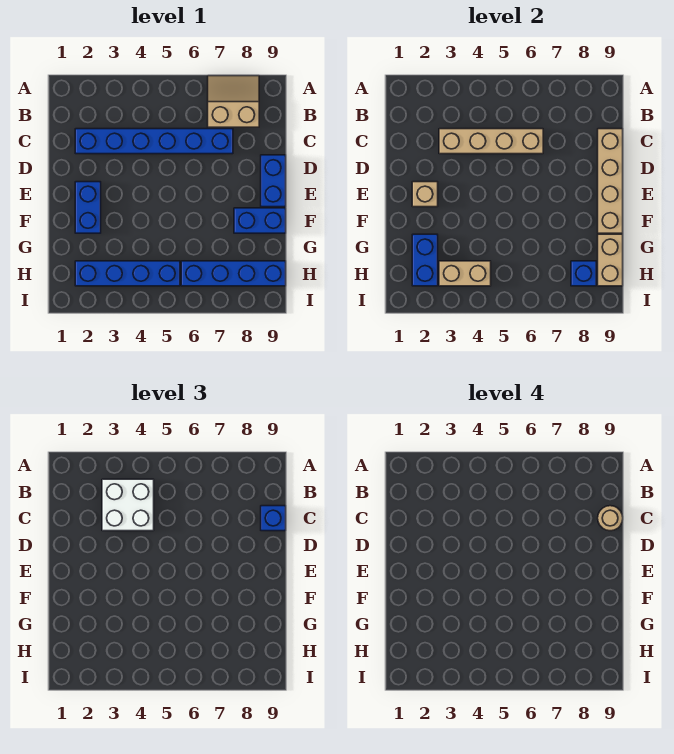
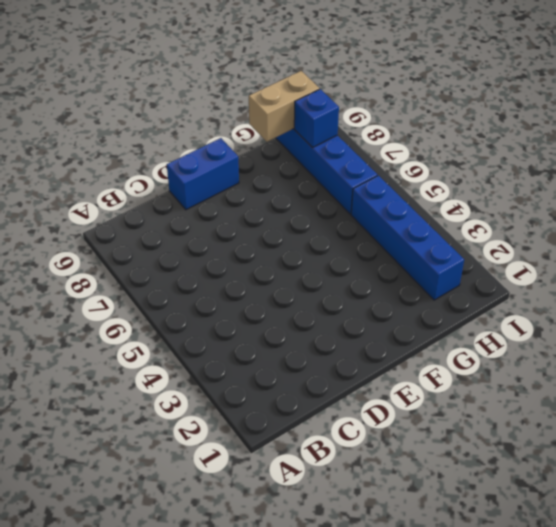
none -> tan slope A7:B8 level 1 top B
none -> blue brick C2:C7 level 1
none -> blue brick E2:F2 level 1

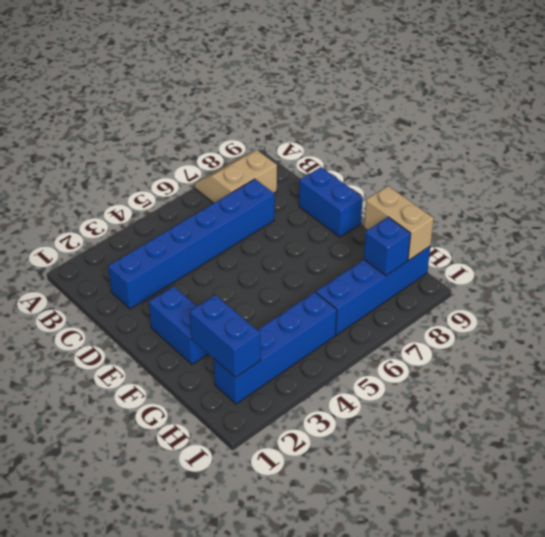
none -> blue brick F8:F9 level 1
none -> tan brick C3:C6 level 2
none -> tan brick C9:F9 level 2

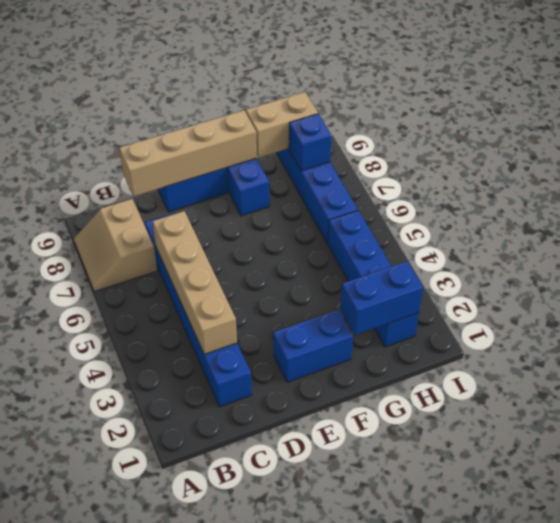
none -> tan brick E2 level 2
none -> tan brick H3:H4 level 2
none -> white brick B3:C4 level 3

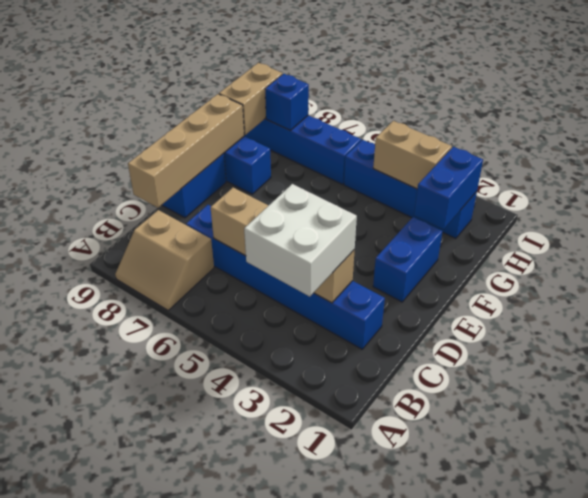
none -> tan brick E2 level 2
none -> blue brick C9 level 3
none -> tan round brick C9 level 4

